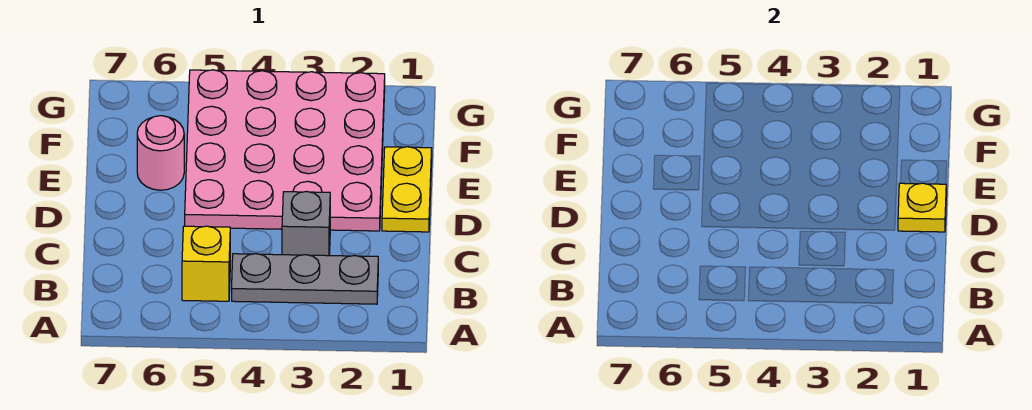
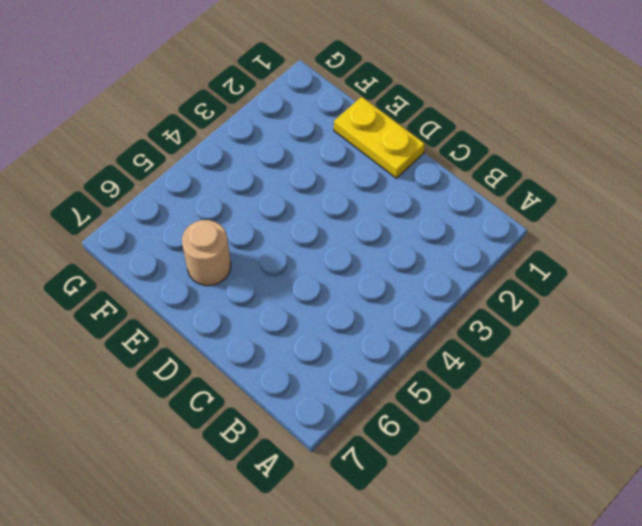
tan round brick E6 level 1 -> pink round brick E6 level 1
none -> grey plate B2:B4 level 1
none -> yellow brick B5 level 1

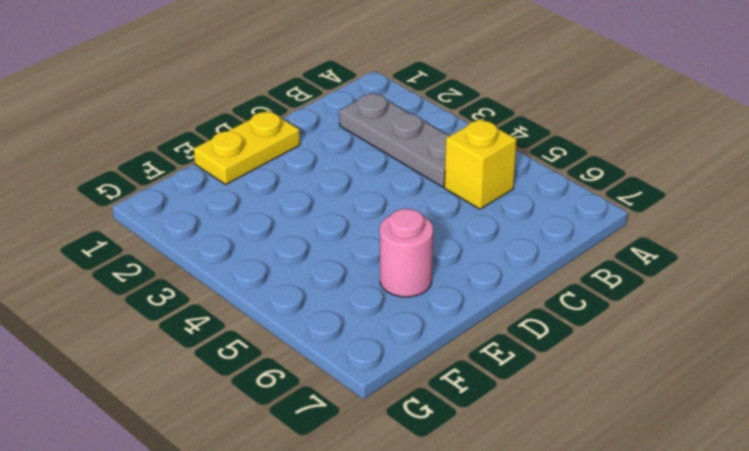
none -> grey brick C3 level 1
none -> pink plate D2:G5 level 1

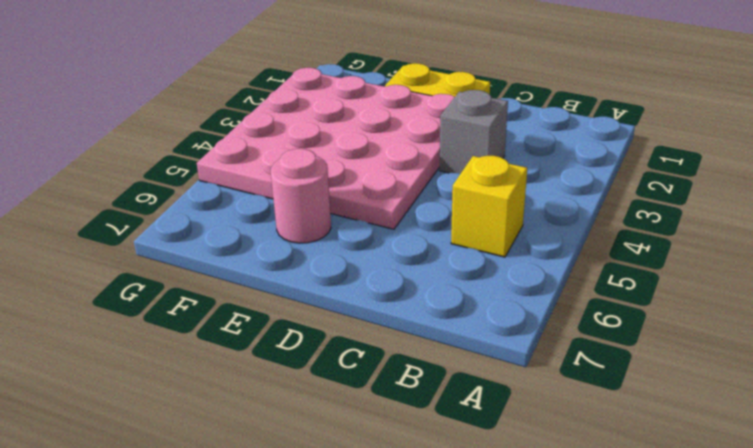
none -> grey plate B2:B4 level 1
none -> yellow plate D1 level 2

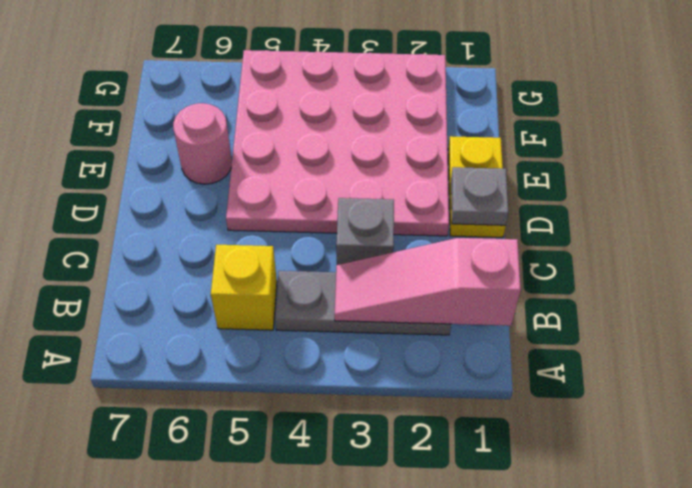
pink slope B1:B3 level 2 top 1 -> none
grey plate D1 level 2 -> yellow plate D1 level 2

